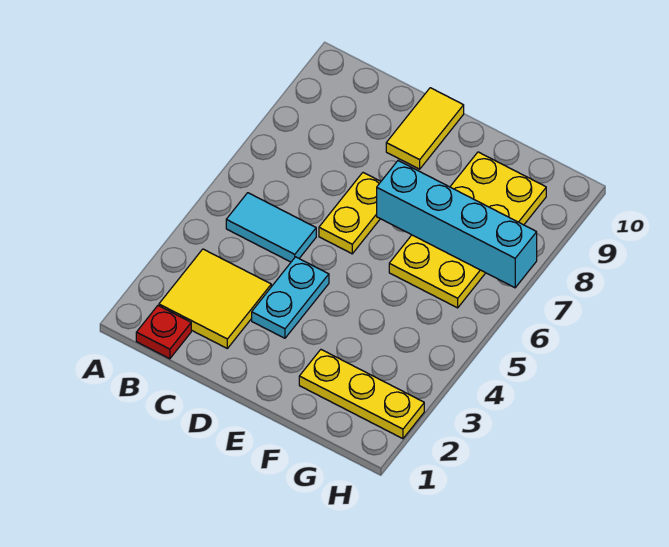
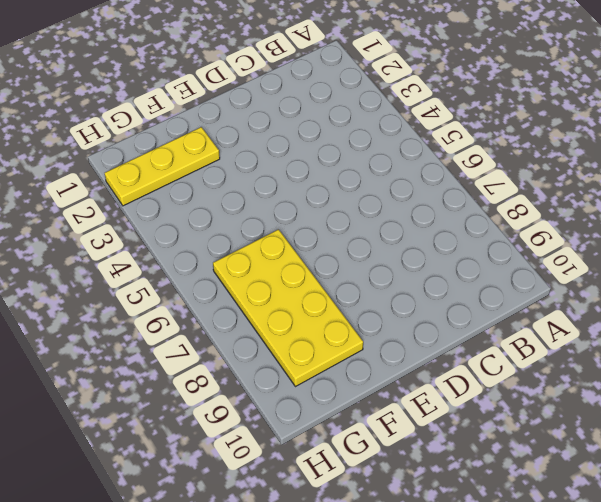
none -> red plate B1 level 1
none -> yellow tile B2:C3 level 1

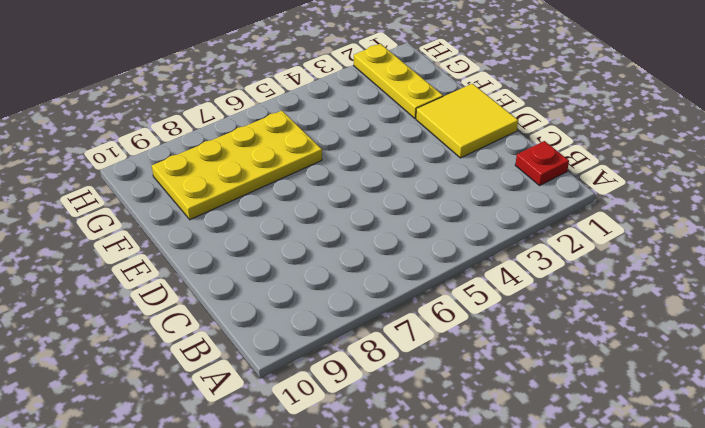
yellow tile D1:E2 level 1 -> yellow tile B2:C3 level 1
none -> cyan tile B5:C5 level 1
none -> cyan plate D3:D4 level 1

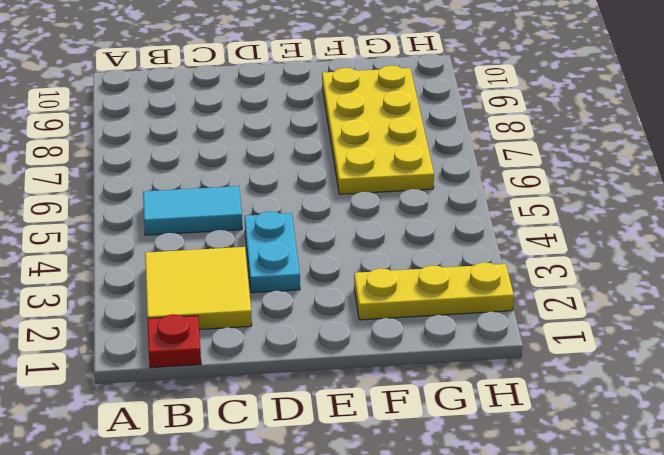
none -> yellow plate D6:D7 level 1
none -> yellow tile D9:D10 level 1

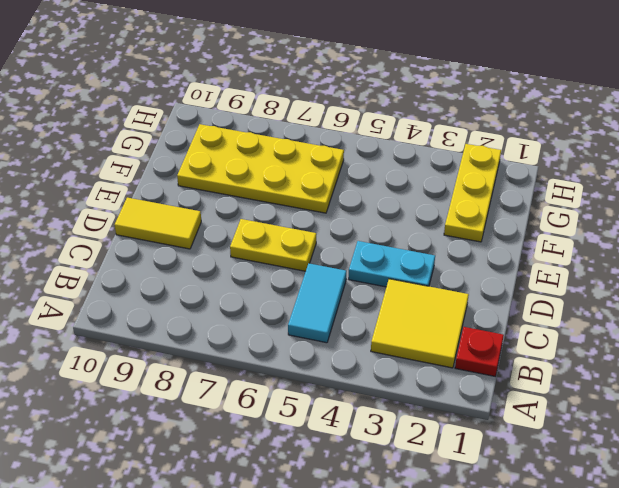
none -> cyan brick E7:H7 level 2

